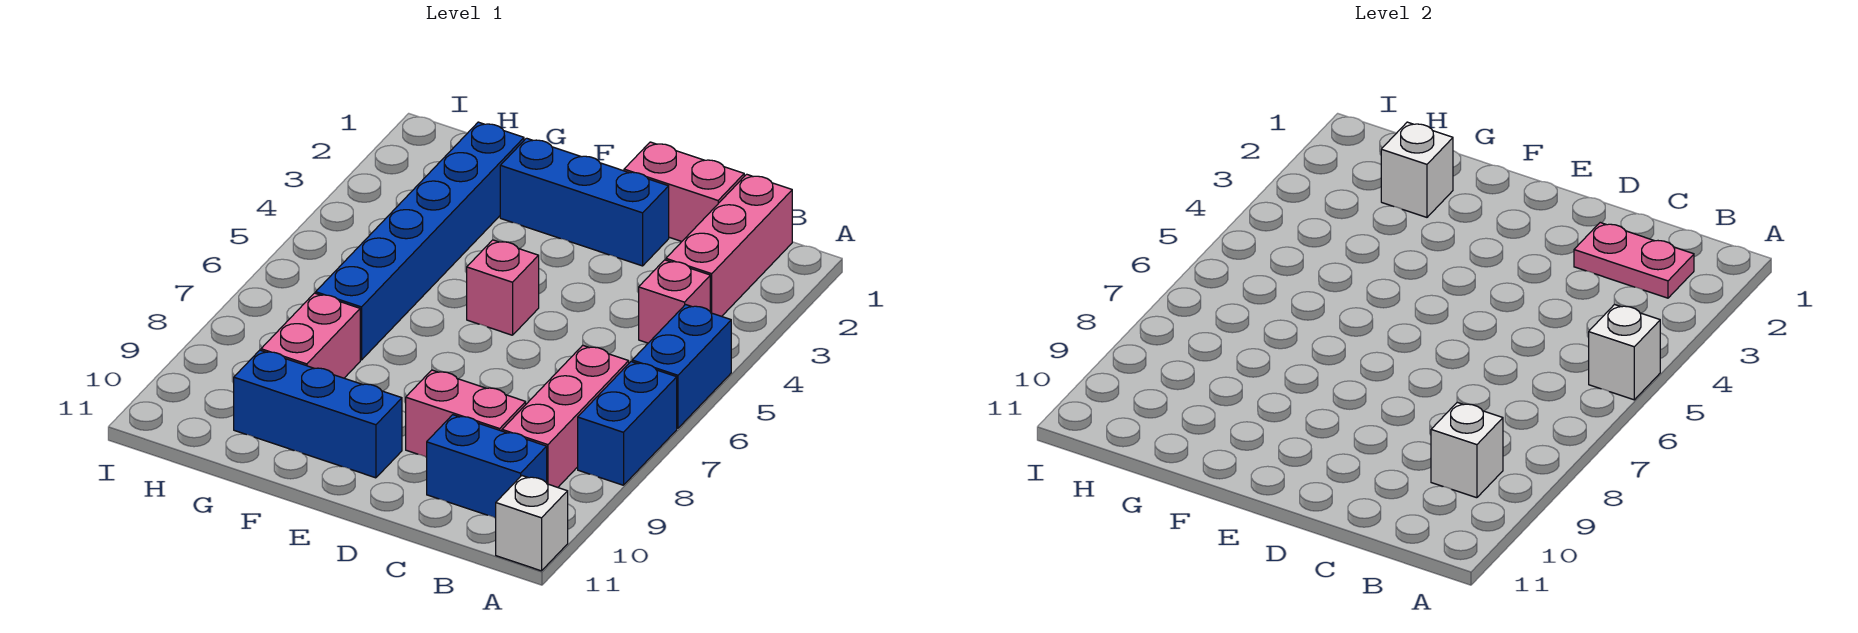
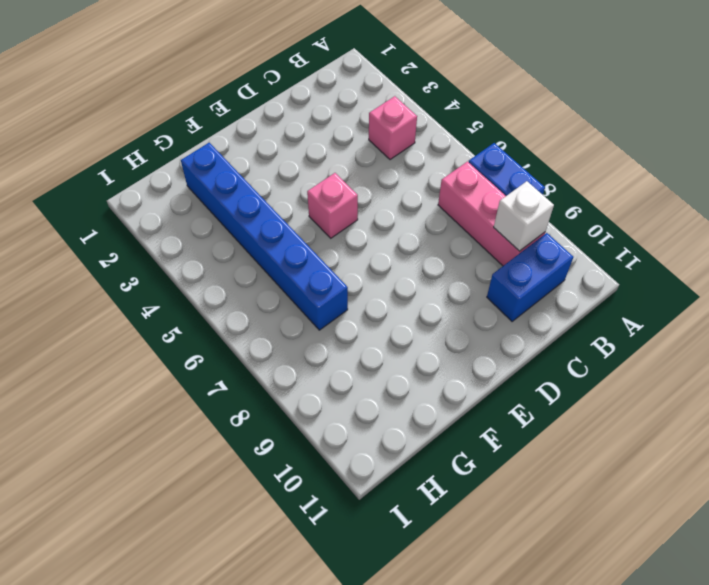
none -> blue brick A5:A6 level 1
none -> white brick A11 level 1
none -> pink brick B1:B3 level 1

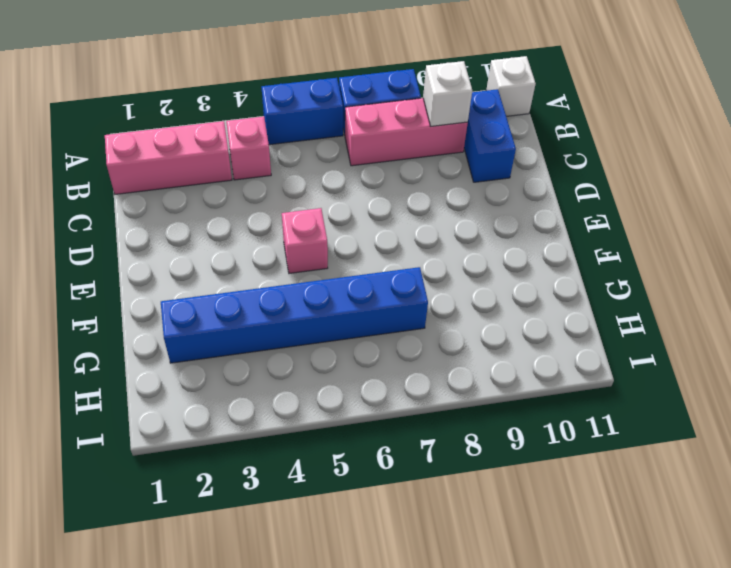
none -> pink brick C1:D1 level 1
none -> pink brick C9:D9 level 1
none -> blue brick D2:F2 level 1

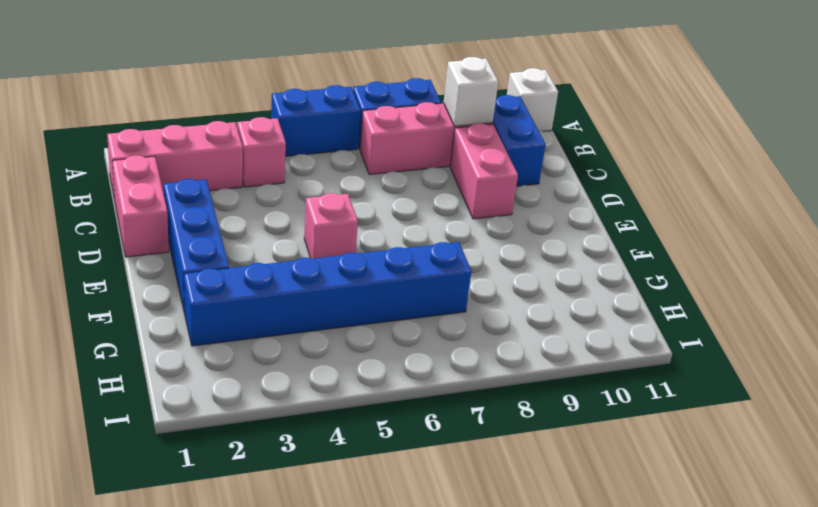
none -> blue brick E10:G10 level 1
none -> pink brick G8:G9 level 1
none -> white brick A5 level 2

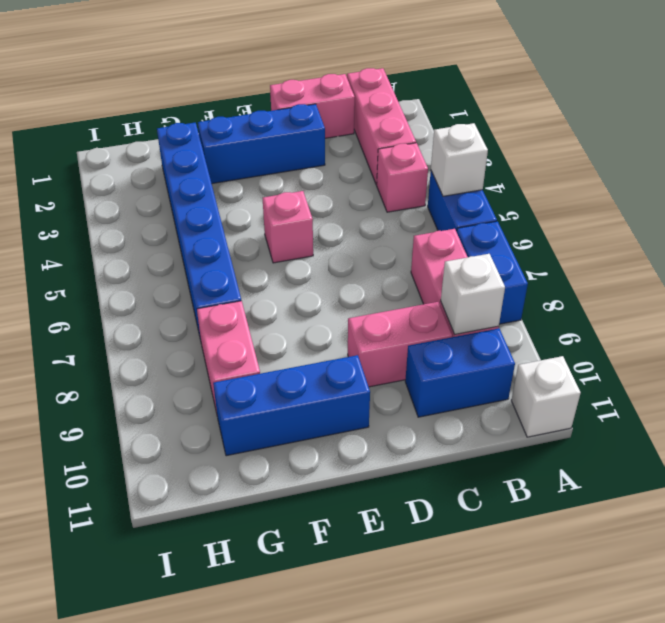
none -> pink plate B2:C2 level 2
none -> white brick G2 level 2

